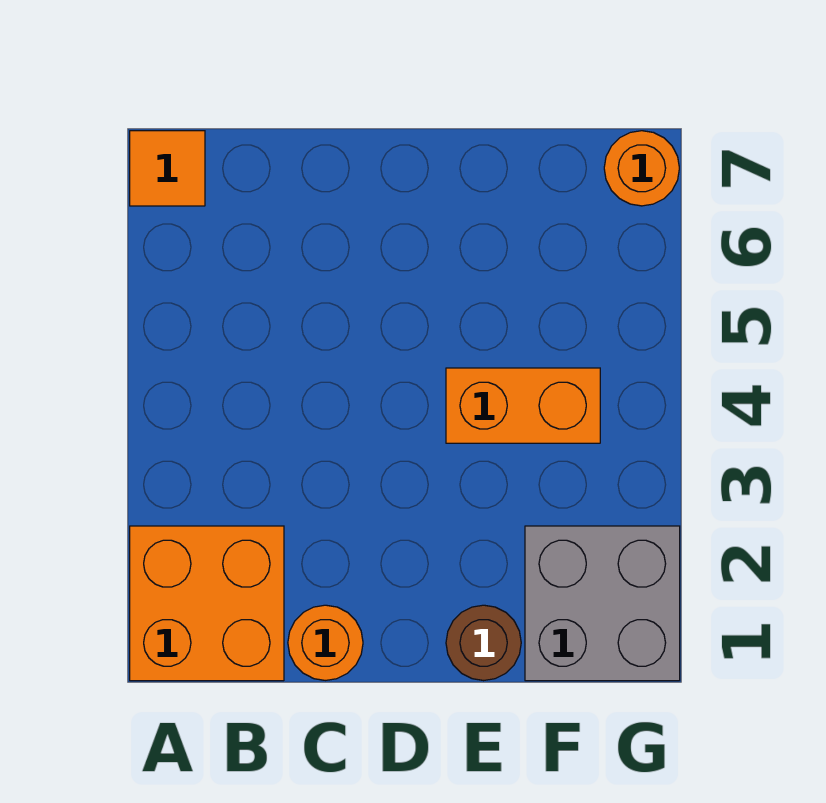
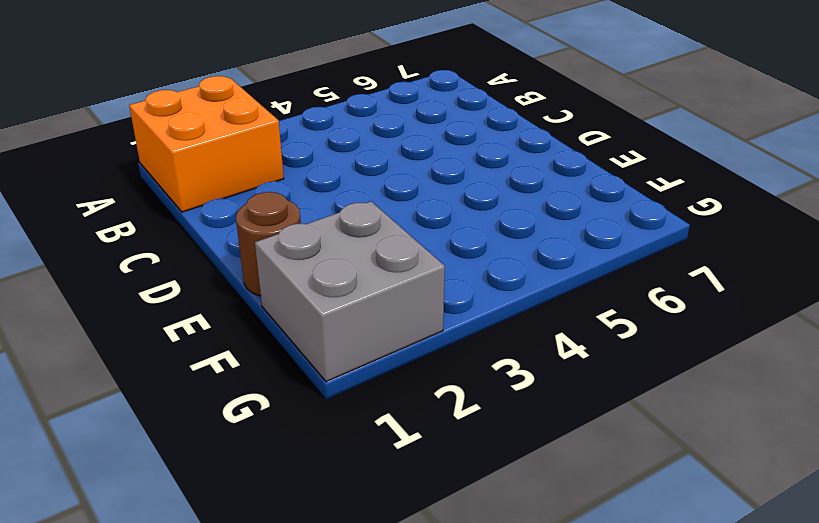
none -> orange tile A7 level 1
none -> orange round brick C1 level 1

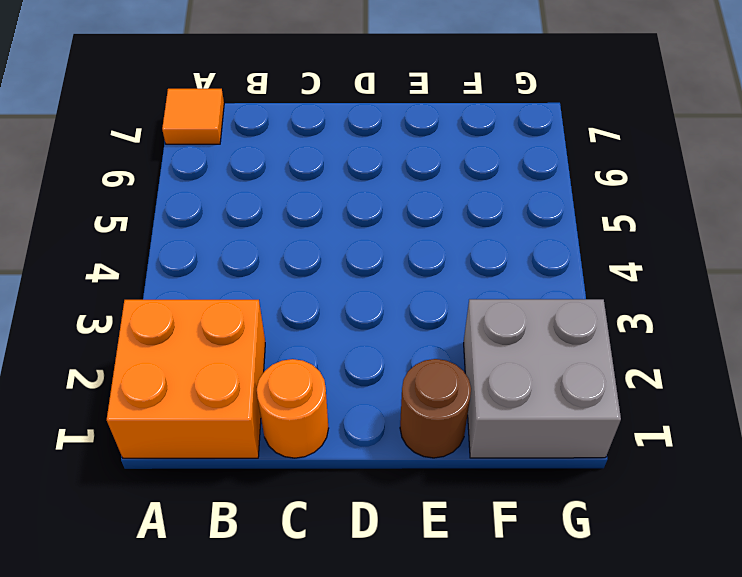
none -> orange brick E4:F4 level 1
none -> orange round brick G7 level 1

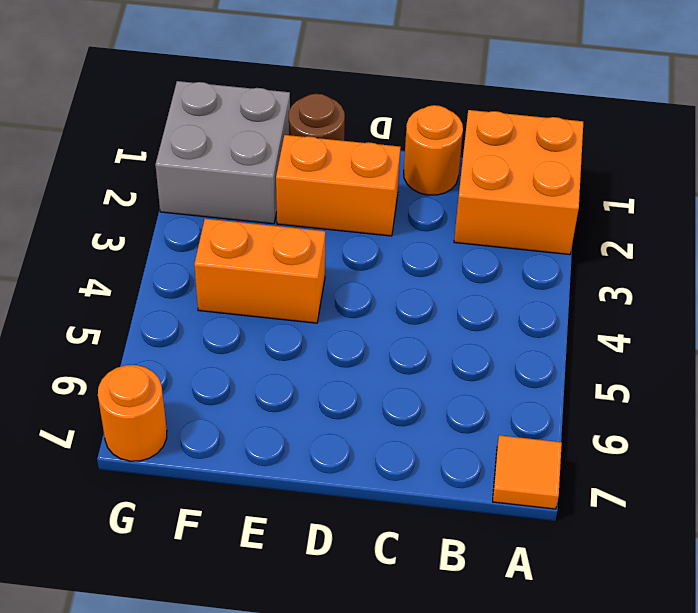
orange brick D2:E2 level 1 -> none

